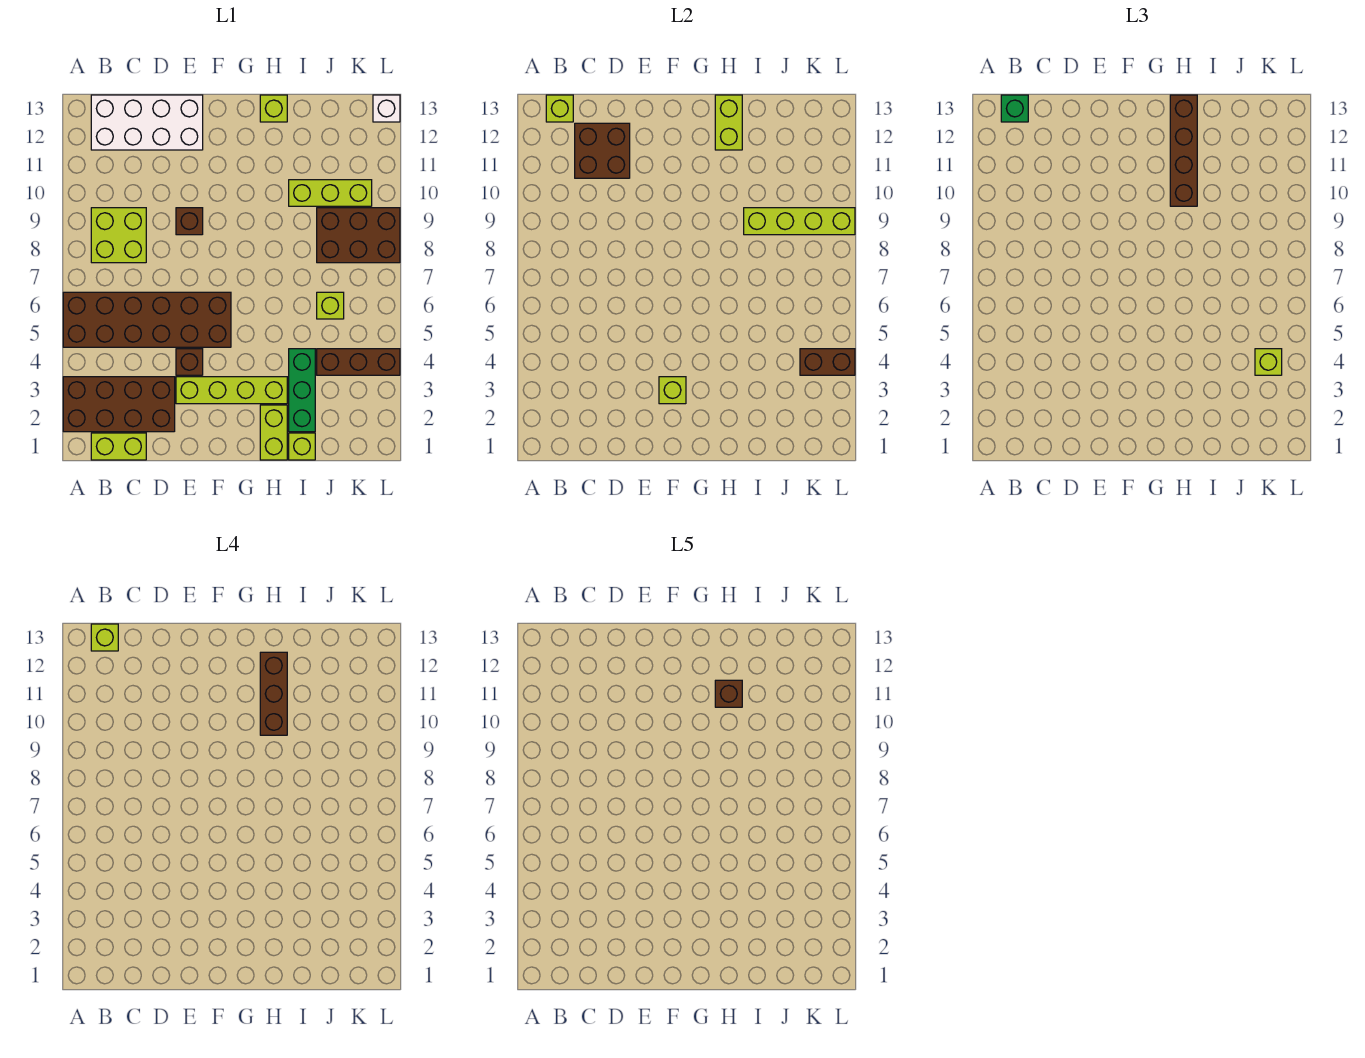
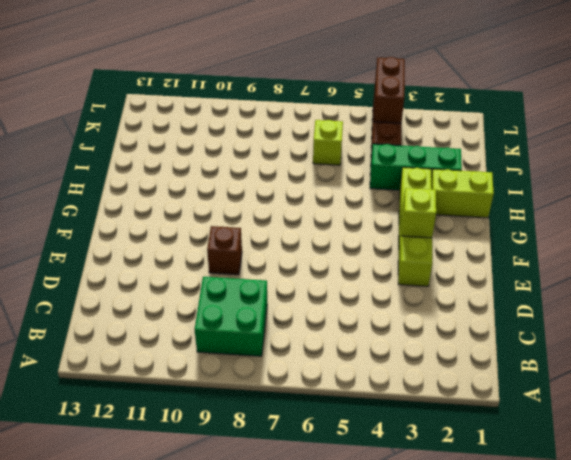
green brick B8:C9 level 1 -> lime brick B8:C9 level 1
none -> brown brick A2:D3 level 1
none -> brown brick A5:F6 level 1
none -> lime brick B1:C1 level 1

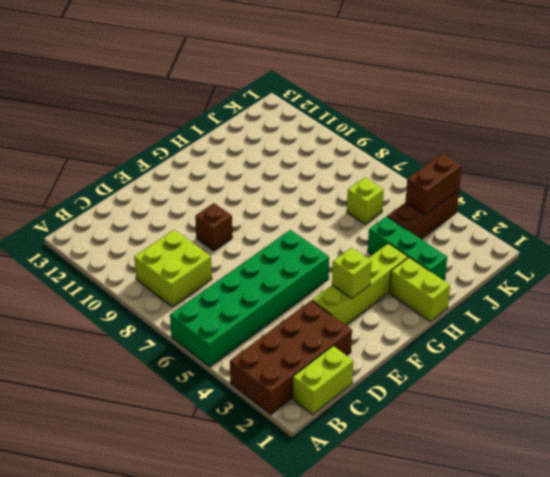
green brick A5:F6 level 1 -> brown brick A5:F6 level 1
none -> white brick B12:E13 level 1
none -> brown brick E4 level 1
none -> lime brick H13 level 1

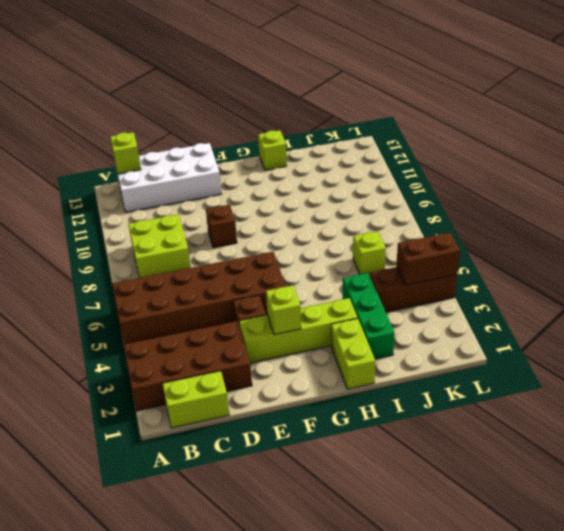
none -> lime brick I1 level 1
none -> lime brick I10:K10 level 1
none -> brown brick J8:L9 level 1

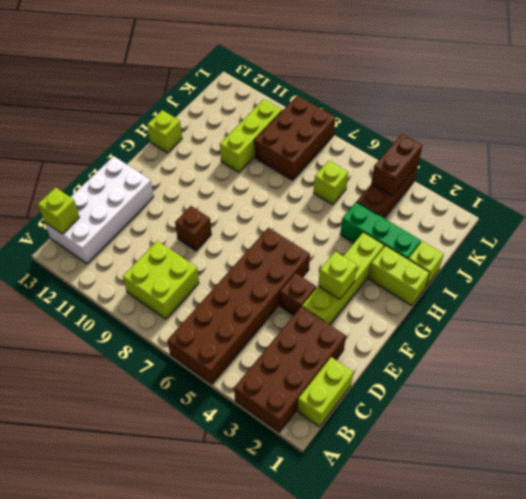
none -> white brick L13 level 1
none -> brown brick C11:D12 level 2
none -> lime brick H12:H13 level 2

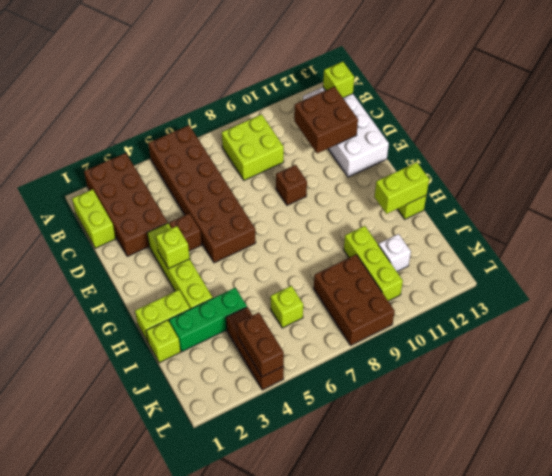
white brick J11 level 1 -> white brick L13 level 1
none -> lime brick I9:L9 level 2
none -> green brick B13 level 3
none -> brown brick H10:H13 level 3

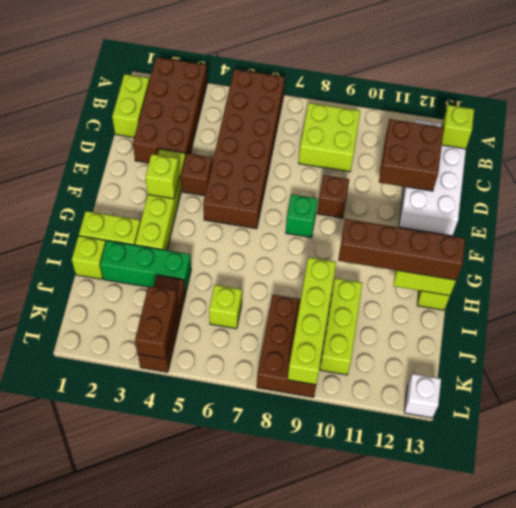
green brick F8 level 1 -> green brick B13 level 3
none -> lime brick K4 level 3
none -> lime brick B13 level 4
none -> brown brick H10:H12 level 4

